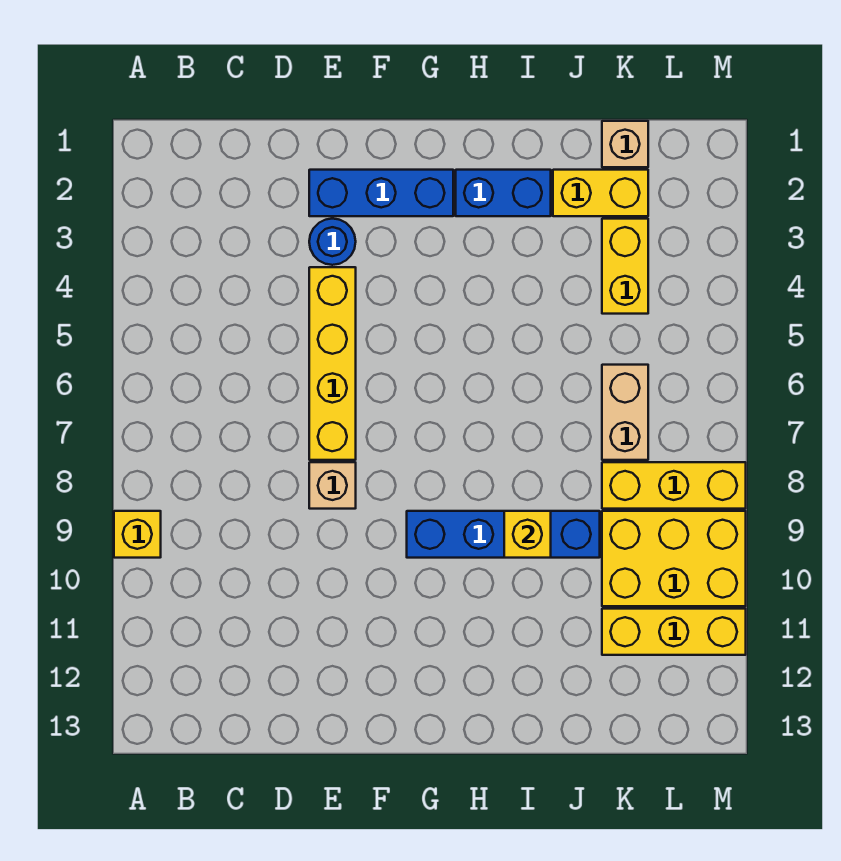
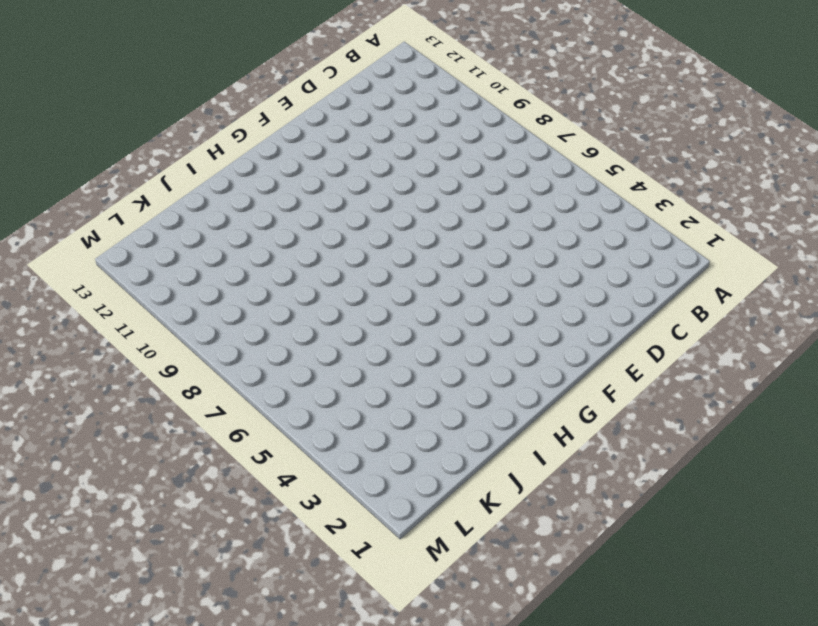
none -> yellow brick A9 level 1
none -> blue brick E2:G2 level 1
none -> blue round brick E3 level 1

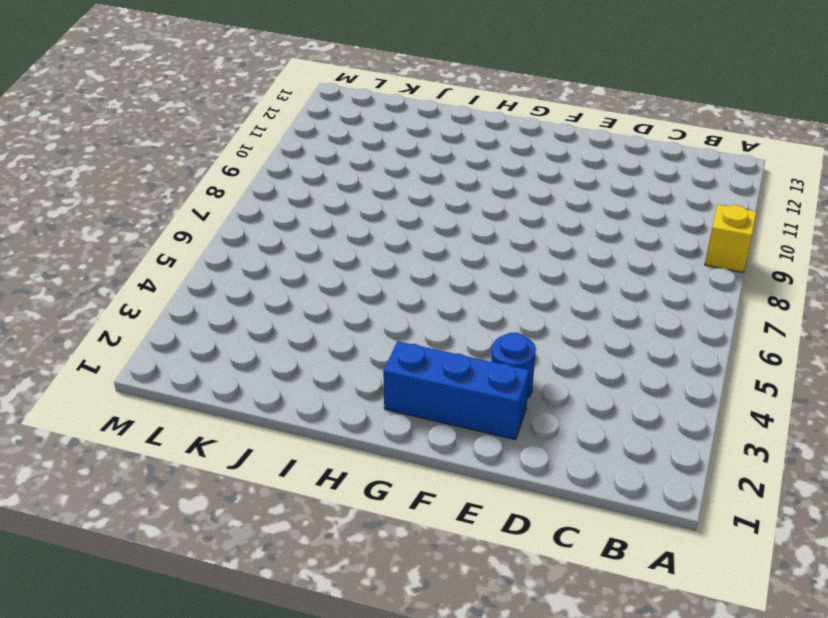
none -> yellow brick E4:E7 level 1
none -> tan brick E8 level 1
none -> blue brick G9:J9 level 1

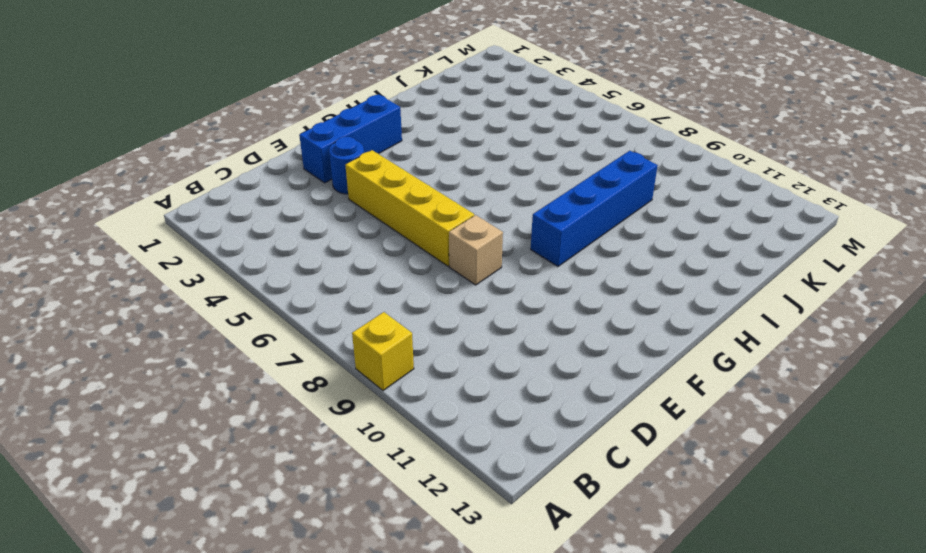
none -> blue brick H2:I2 level 1
none -> yellow brick J2:K2 level 1
none -> tan brick K1 level 1

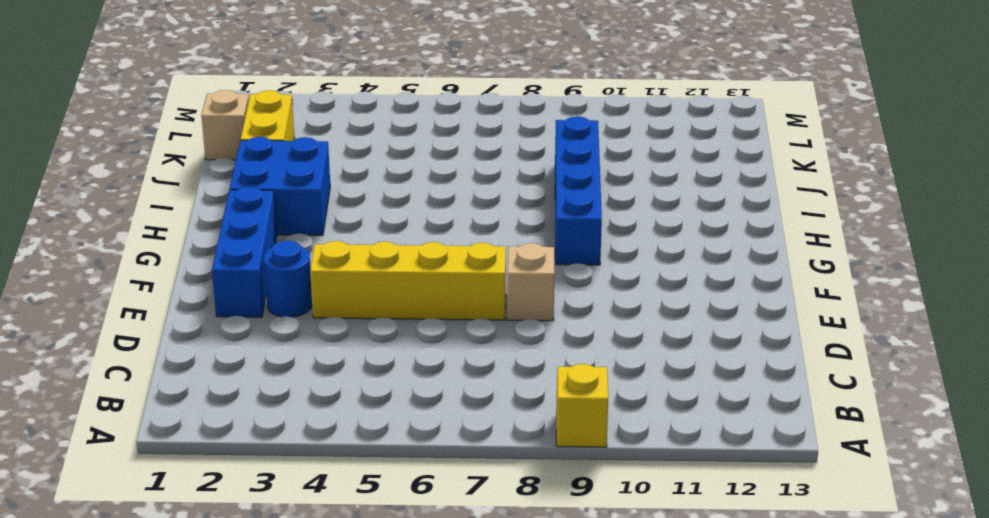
blue brick H2:I3 level 1 -> blue brick H2:I2 level 1
none -> yellow brick K3:K4 level 1
none -> tan brick K6:K7 level 1
none -> yellow brick K8:M8 level 1

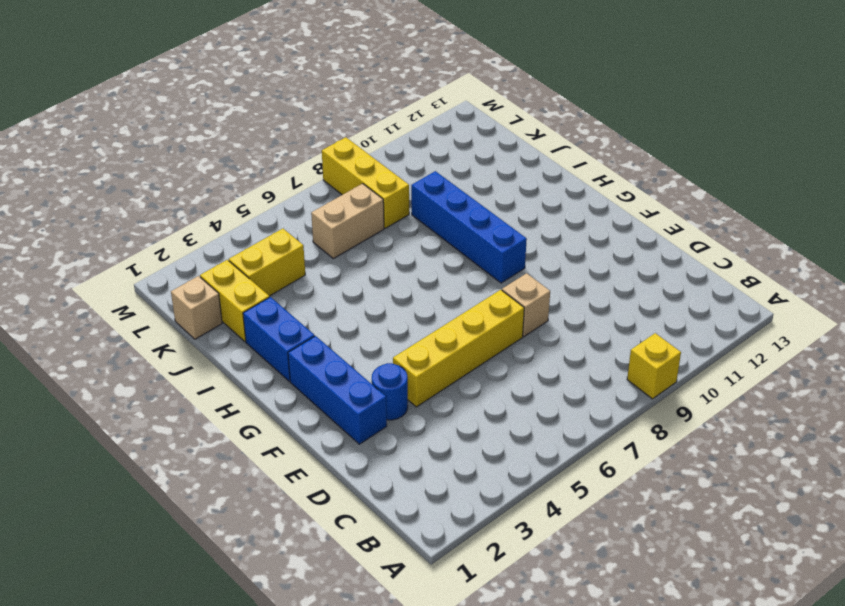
none -> yellow brick K9:M10 level 1
none -> yellow brick K11:M11 level 1
none -> yellow brick I9 level 2

